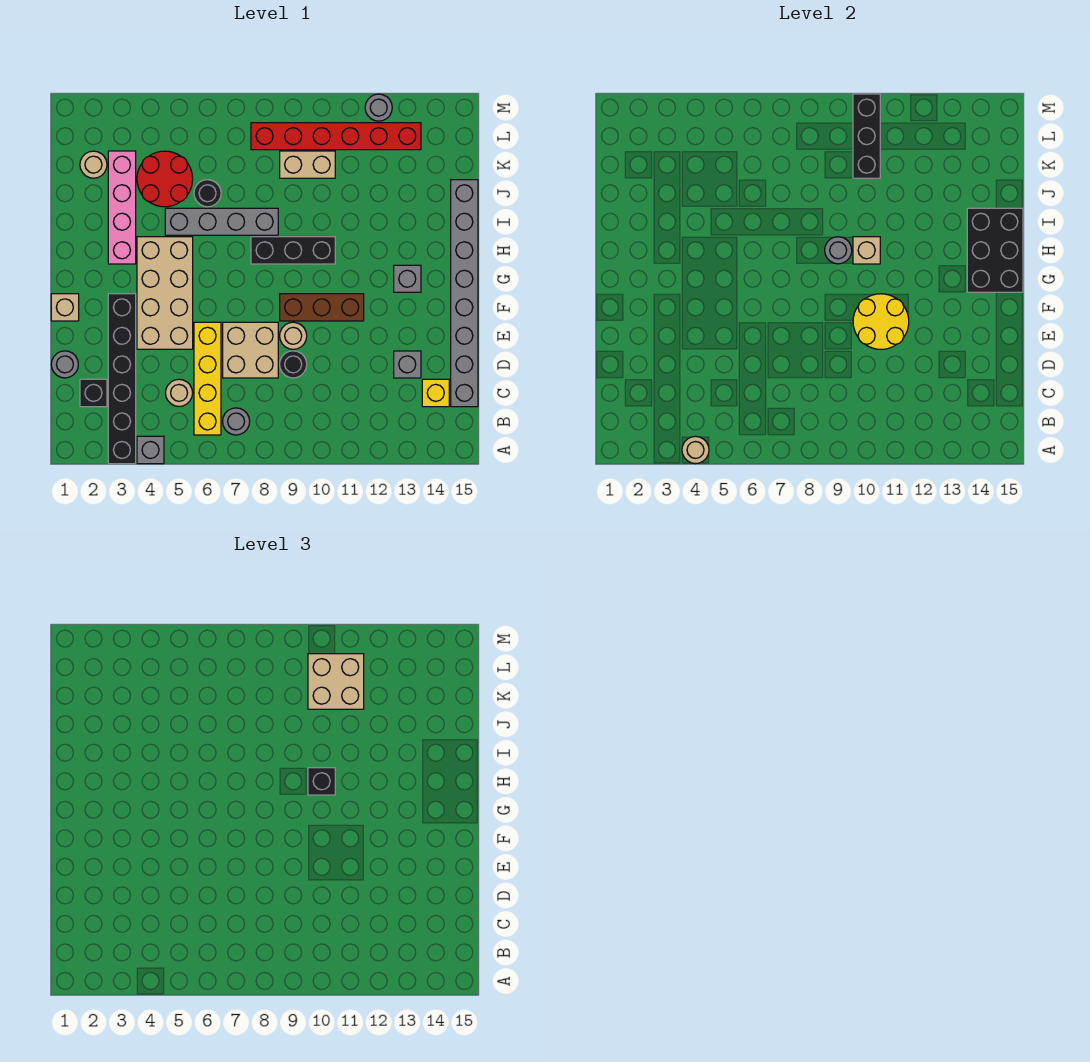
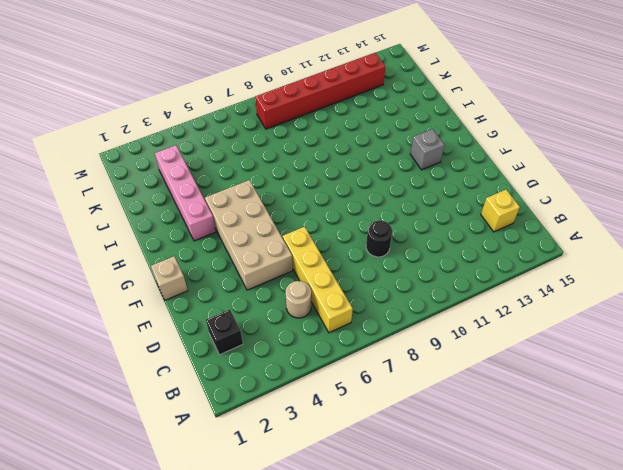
none -> black brick A3:F3 level 1
none -> grey brick A4 level 1
none -> grey round brick B7 level 1
none -> grey brick C15:J15 level 1

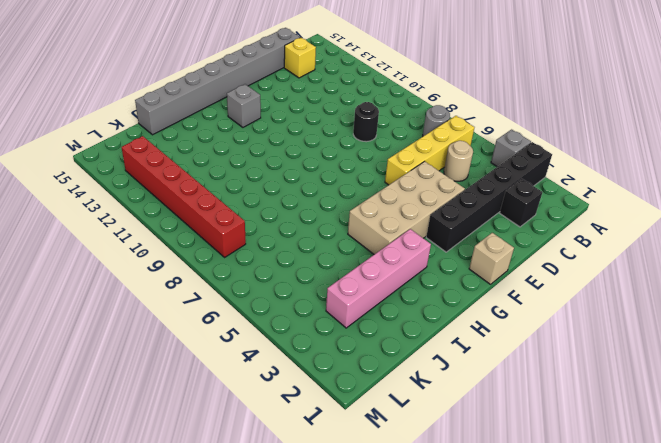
none -> grey round brick D1 level 1
none -> tan brick D7:E8 level 1
none -> grey brick D13 level 1
none -> tan round brick E9 level 1

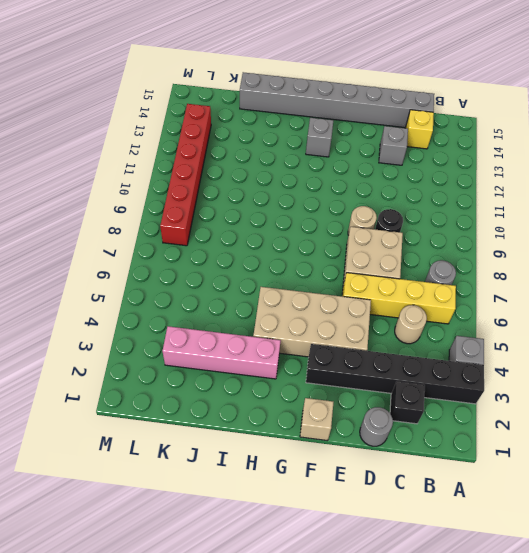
none -> brown brick F9:F11 level 1
none -> black brick H8:H10 level 1
none -> grey brick I5:I8 level 1
none -> red round brick J4:K5 level 1

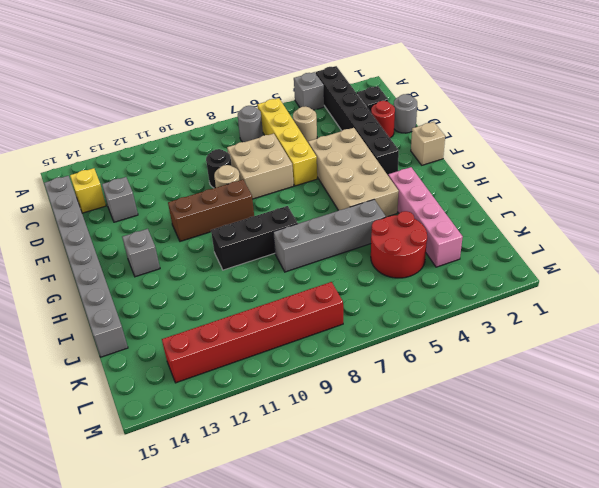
red round brick D2 level 1 -> none
none -> black round brick J6 level 1
none -> tan round brick K2 level 1
none -> tan brick K9:K10 level 1
none -> grey round brick M12 level 1

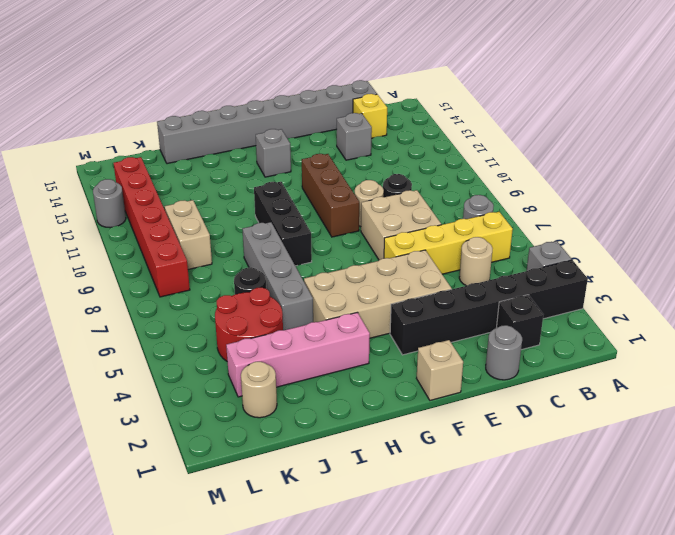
none -> tan round brick A4 level 2
none -> yellow round brick E10:F11 level 2
none -> black brick G14:I15 level 2
none -> grey round brick H9 level 2

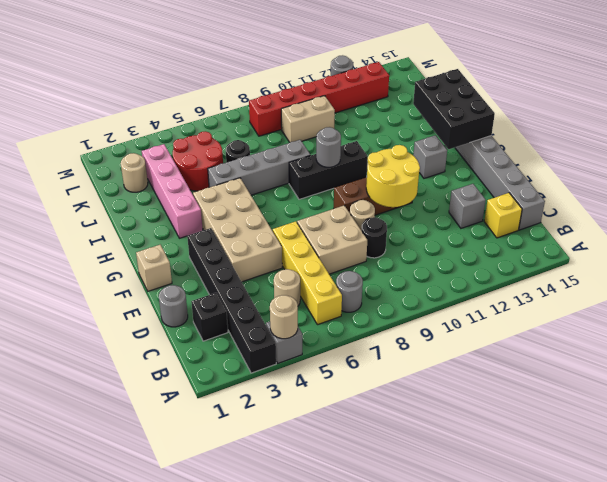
none -> tan brick H10 level 2
none -> black brick K10:M10 level 2
none -> black brick H10 level 3
none -> tan brick K10:L11 level 3

